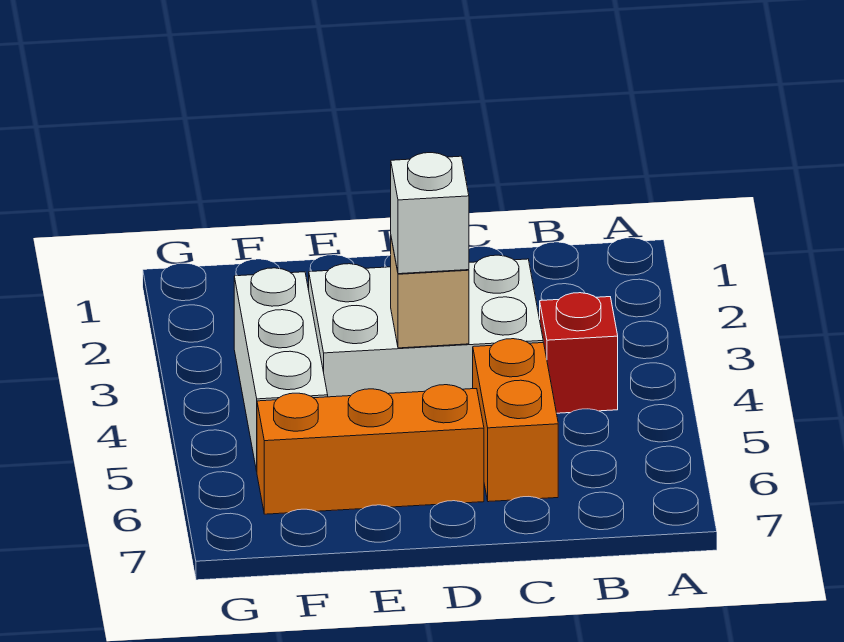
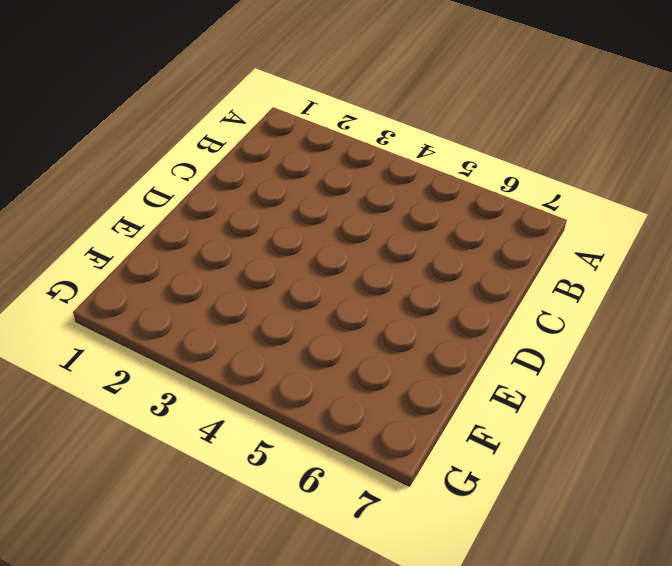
none -> red brick B4 level 1
none -> white brick C3:E4 level 1

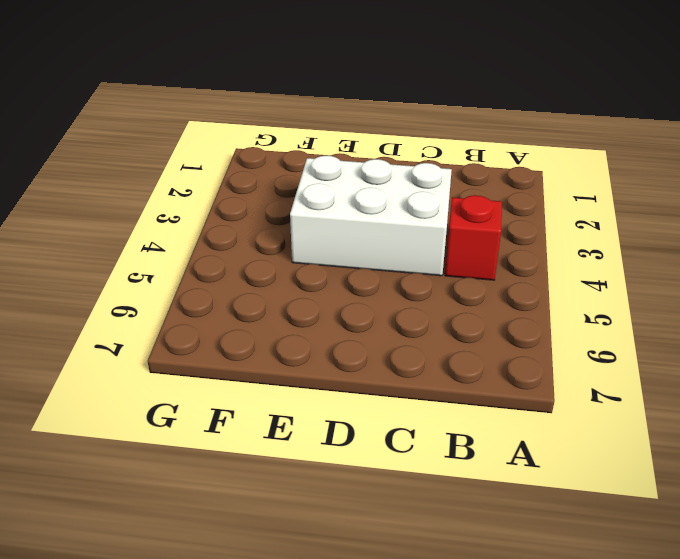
none -> orange brick C5:C6 level 1
none -> orange brick D6:F6 level 1

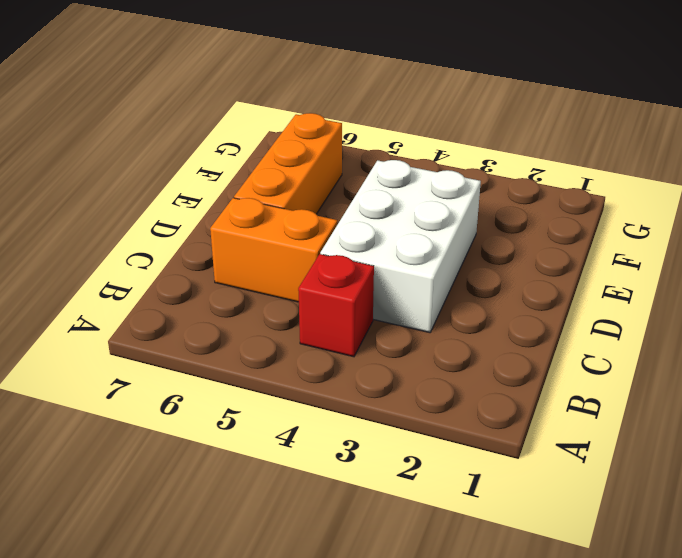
none -> white brick F3:F5 level 1
none -> tan brick D4 level 2

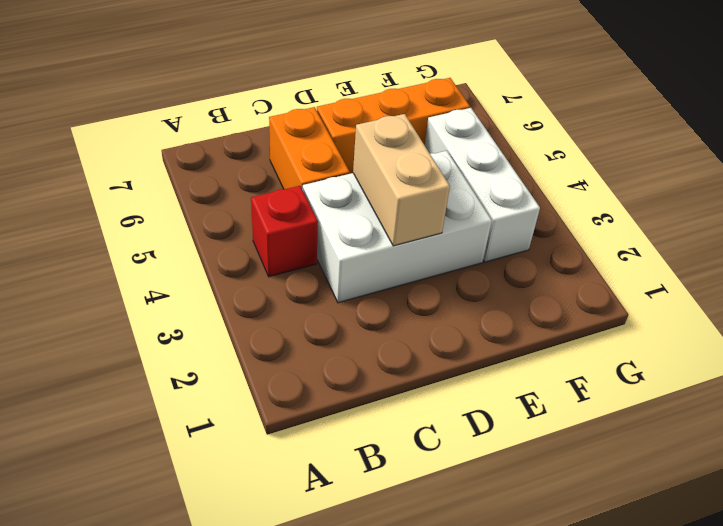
tan brick D3:D4 level 2 -> tan brick D4 level 2
none -> white brick D4 level 3

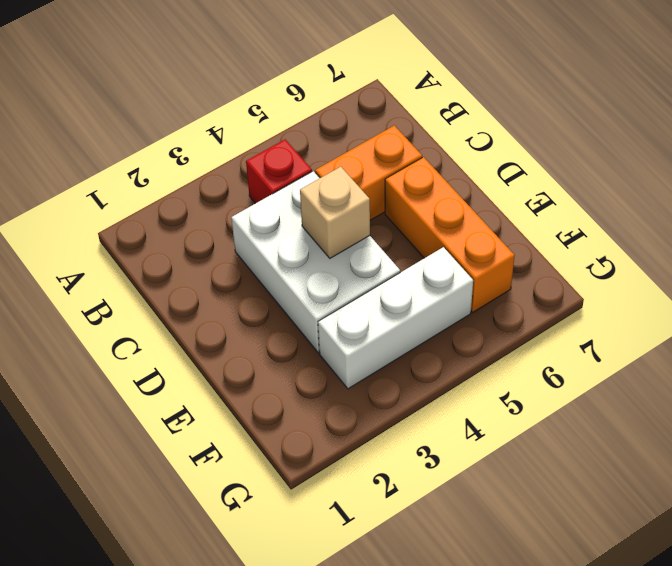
none -> white brick D4 level 3

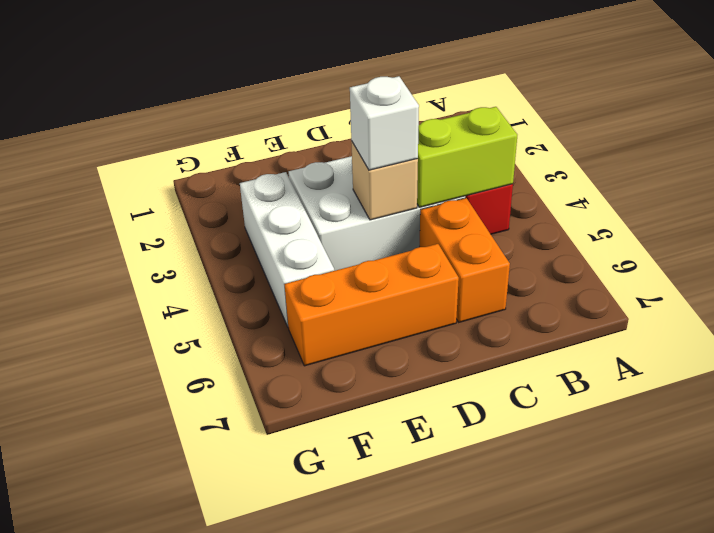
lime brick B4:C4 level 2 -> none

